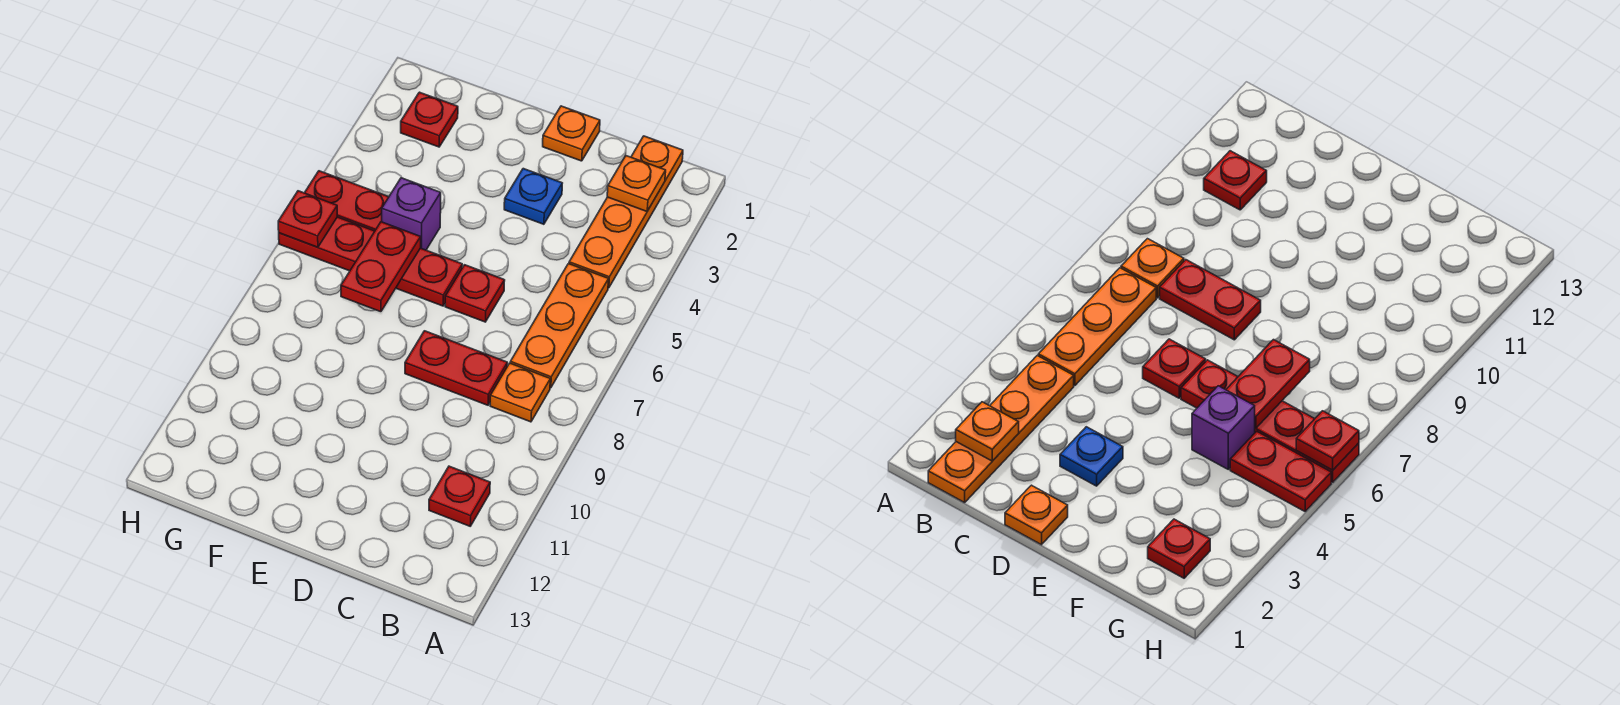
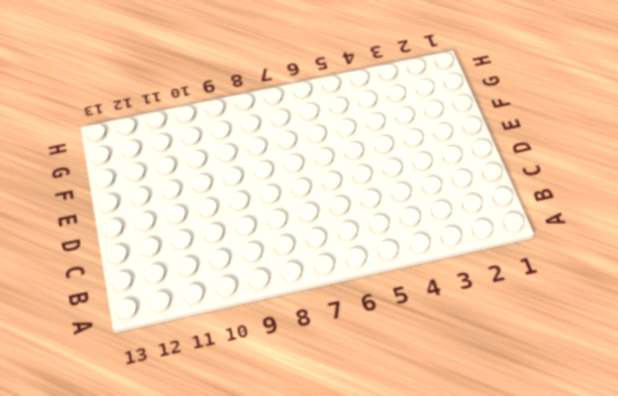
none -> orange plate B1:B4 level 1
none -> orange plate B5:B7 level 1
none -> orange plate B8 level 1

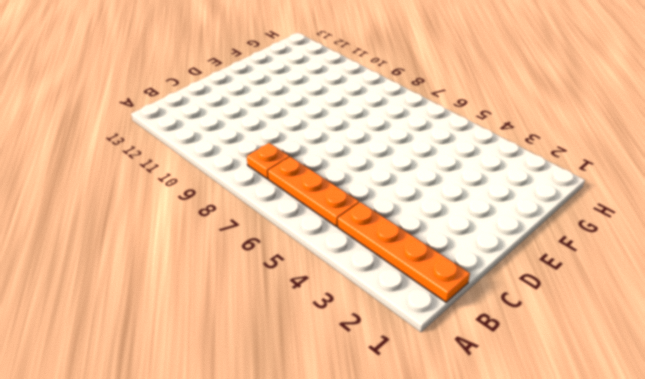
none -> red plate B11 level 1
none -> red plate C8:D8 level 1
none -> orange plate D1 level 1

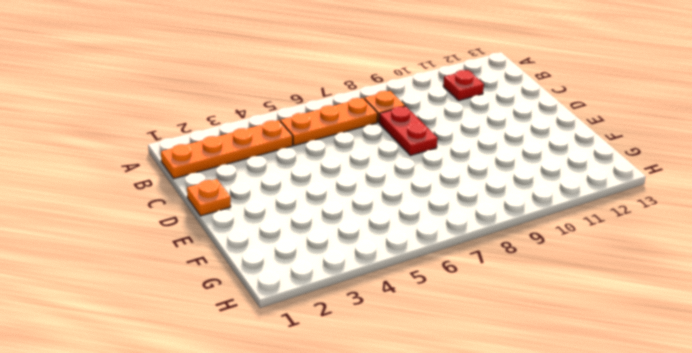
none -> blue plate D3 level 1
none -> red plate D6 level 1
none -> red plate E6:H6 level 1

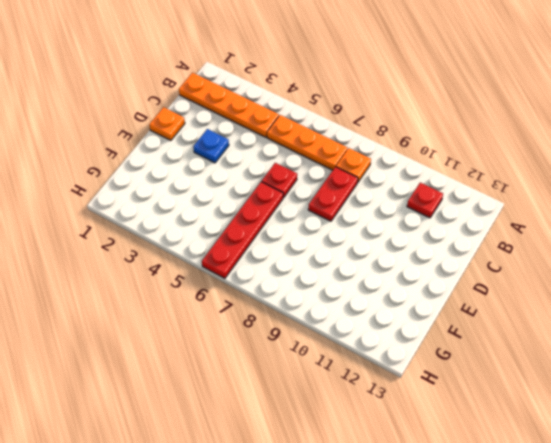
none -> purple brick F5 level 1
none -> red plate G2 level 1
none -> red plate G5:H5 level 1

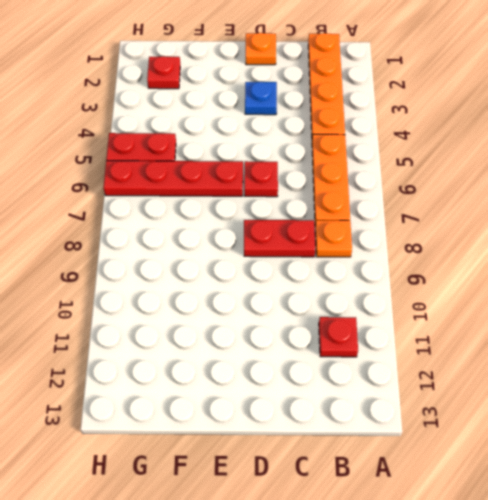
none -> purple brick F5 level 1
none -> orange plate B2 level 2
none -> red plate F6:F7 level 2

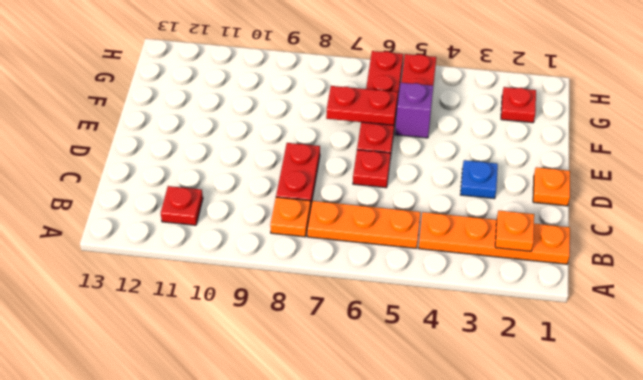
none -> red plate H6 level 2

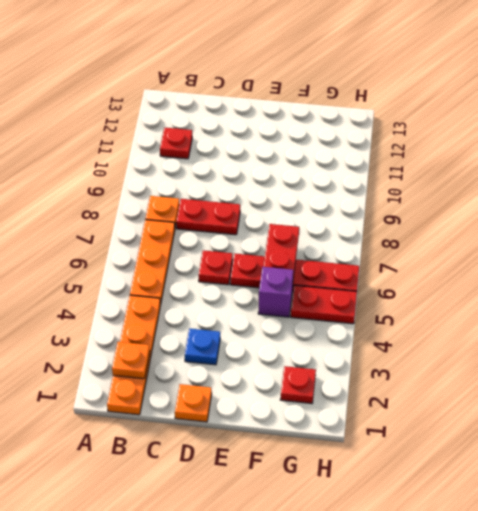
none -> red plate H6 level 2

